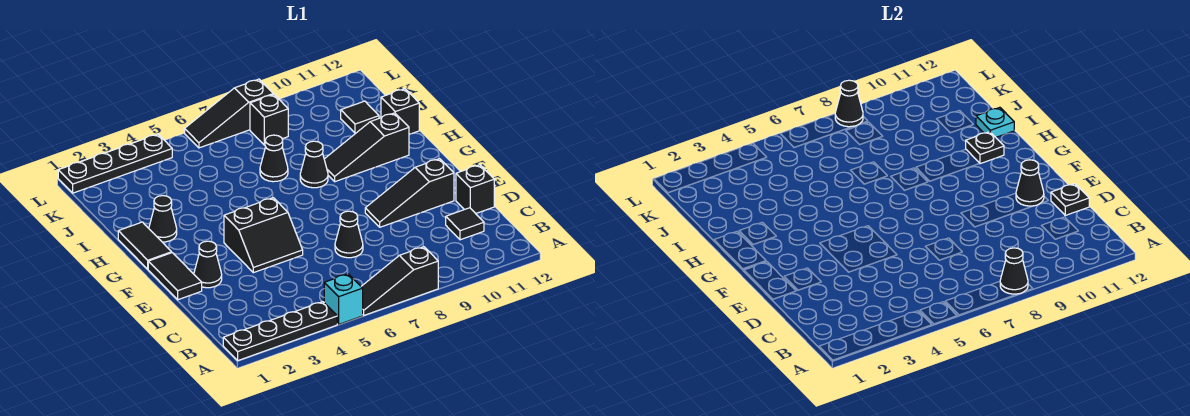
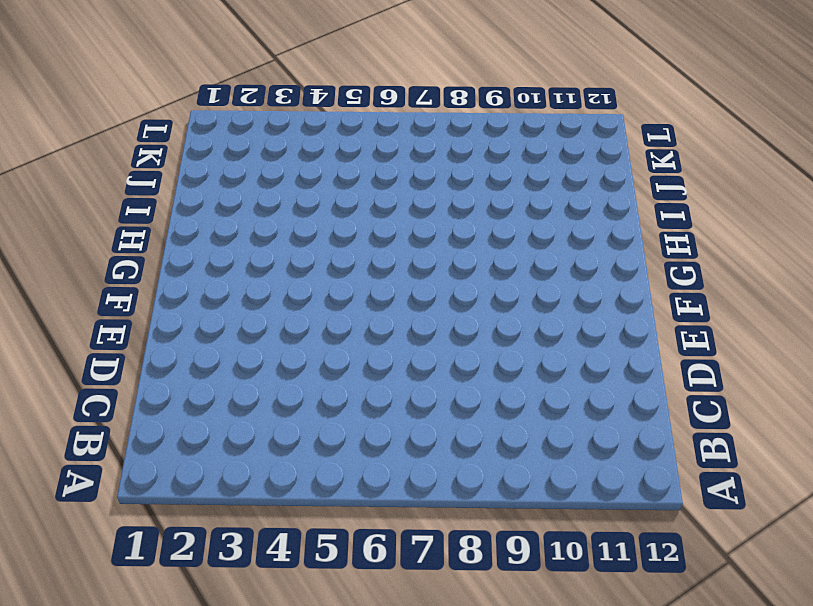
none -> black plate A1:A4 level 1
none -> cyan brick A5 level 1
none -> black slope A6:A8 level 1 top 8

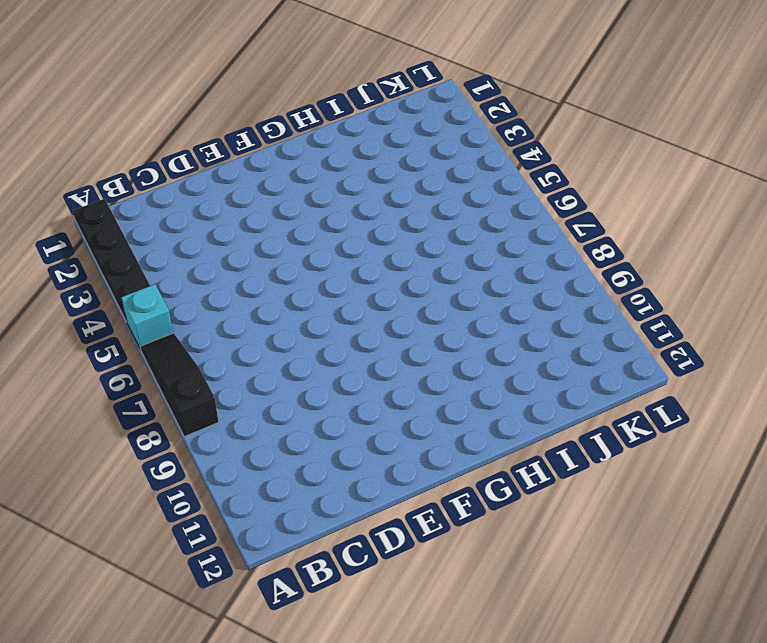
none -> black tile C11 level 1
none -> black cone D7 level 1
none -> black brick D12 level 1

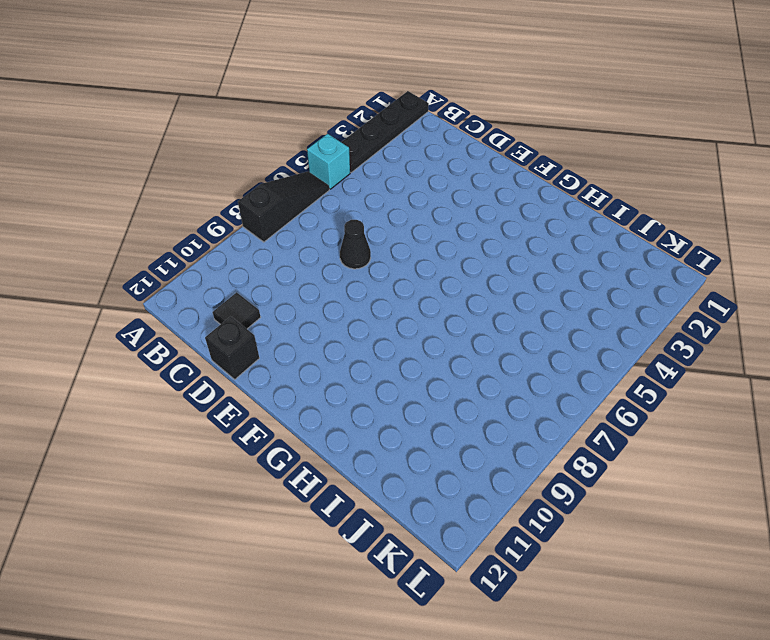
none -> black tile E1:F1 level 1
none -> black cone E2 level 1
none -> black slope E4:F5 level 1 top F

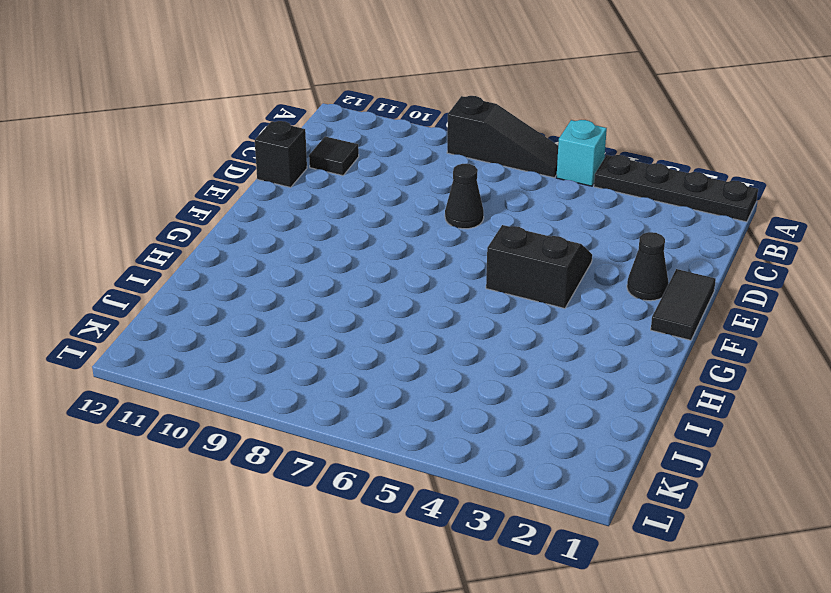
none -> black slope E9:E11 level 1 top 11
none -> black tile G1:H1 level 1
none -> black cone H2 level 1

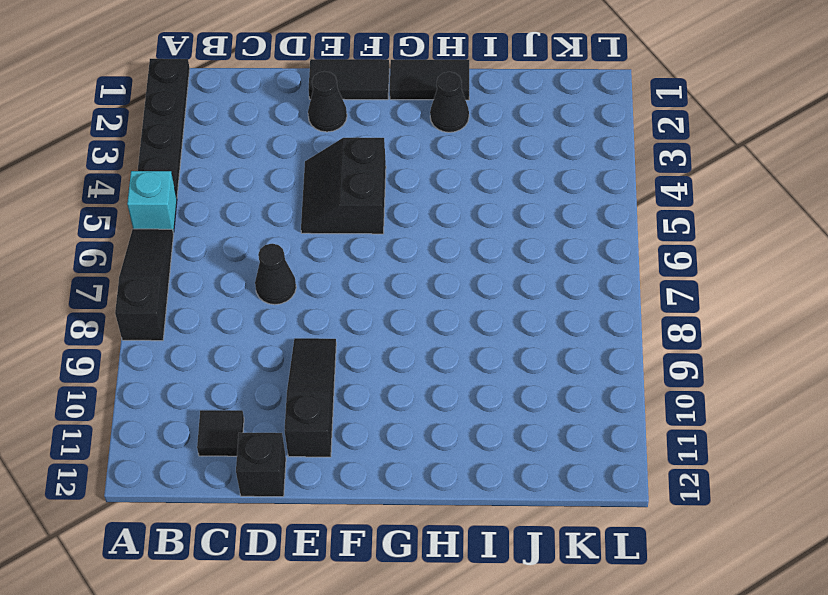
none -> black cone H8 level 1
none -> black slope H9:H11 level 1 top 11
none -> black cone I7 level 1

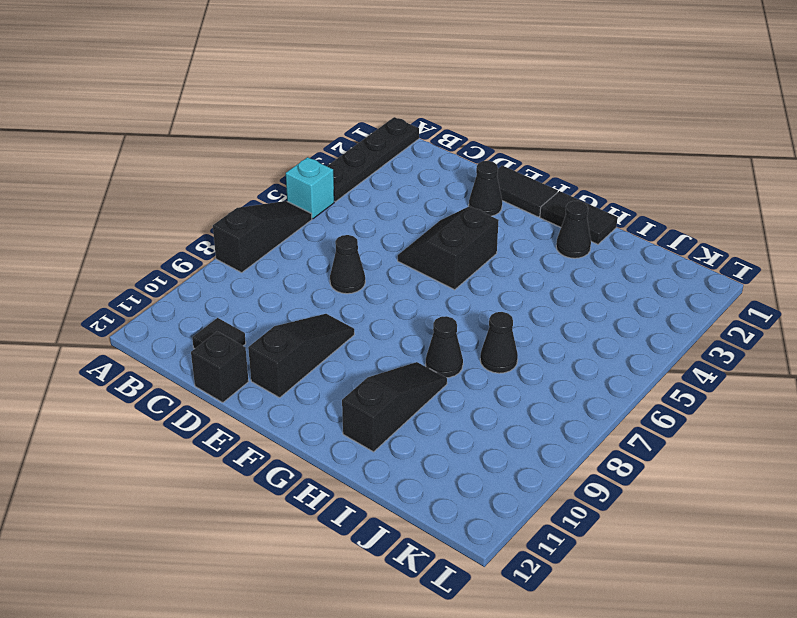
none -> black brick I12 level 1
none -> black tile J11 level 1
none -> black brick K8 level 1

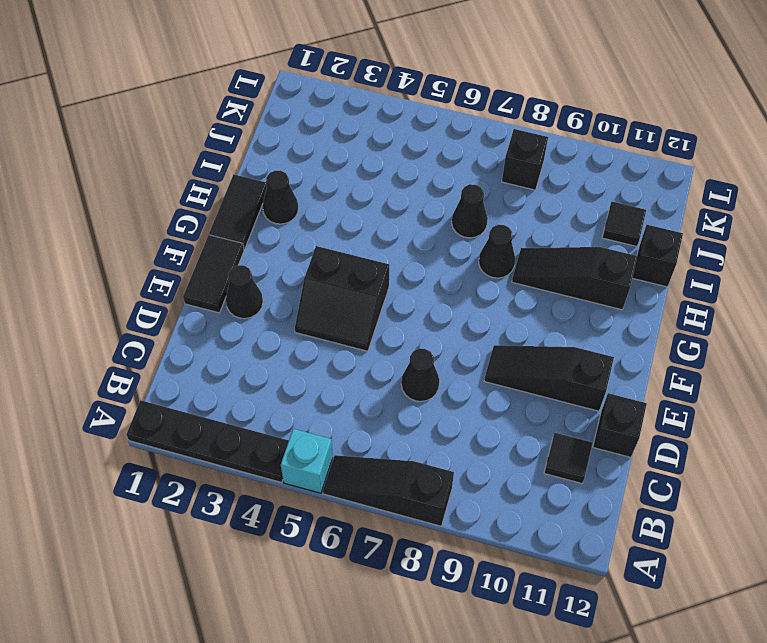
none -> black plate L1:L4 level 1
none -> black slope L6:L8 level 1 top 8
none -> black cone A8 level 2

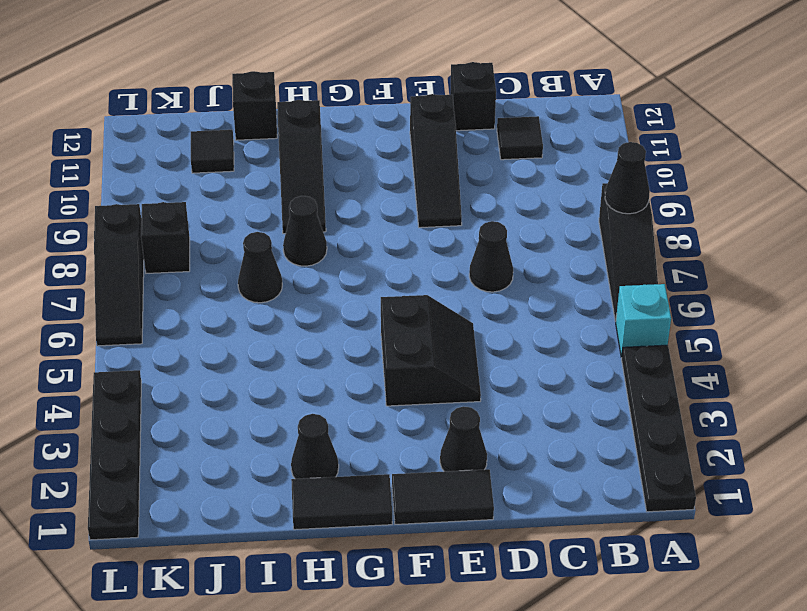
none -> black plate D12 level 2
none -> black cone E11 level 2
none -> black plate H11 level 2

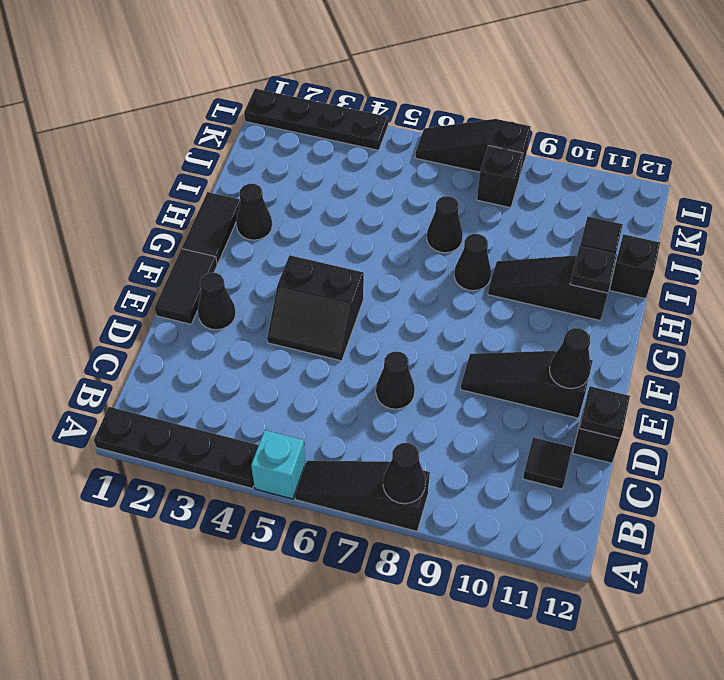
none -> cyan plate I12 level 2
none -> black cone L8 level 2

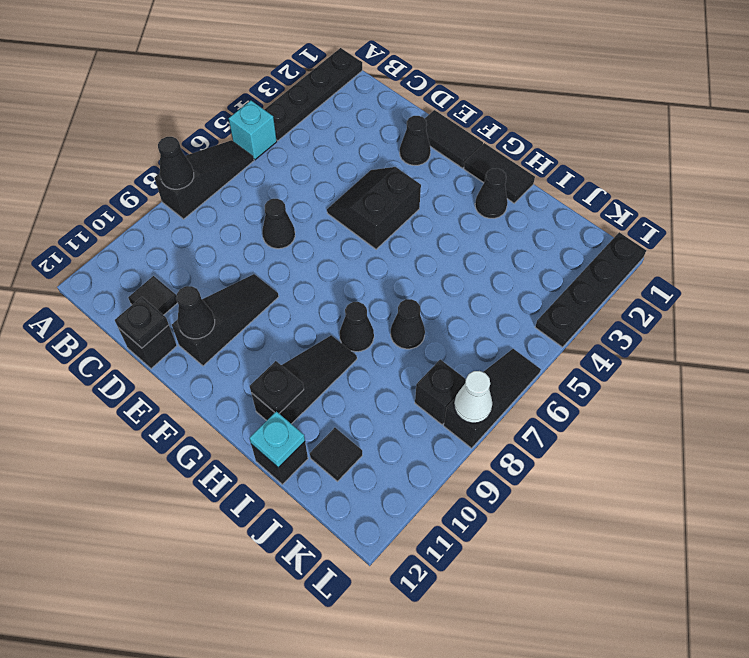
white cone L8 level 2 -> black cone L8 level 2

